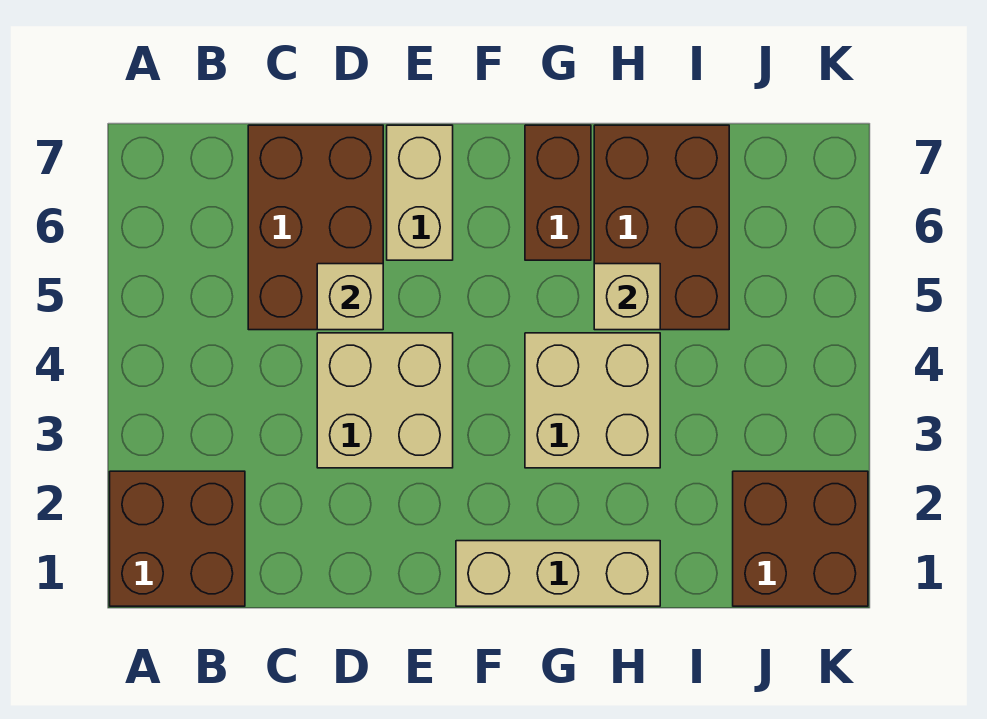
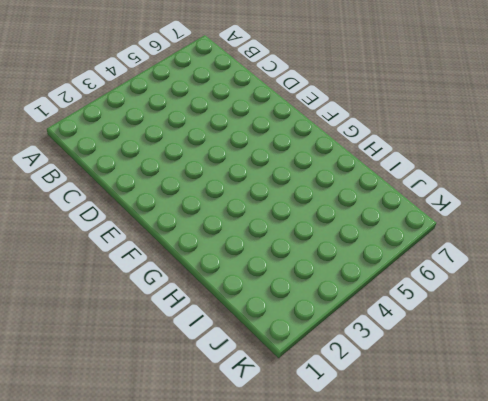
none -> brown brick A1:B2 level 1
none -> brown brick C5:D7 level 1

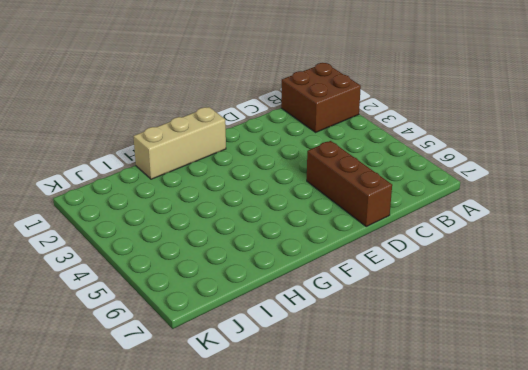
brown brick D5:D7 level 1 -> brown brick C5:D7 level 1
none -> tan brick D3:E4 level 1
none -> tan brick E6:E7 level 1

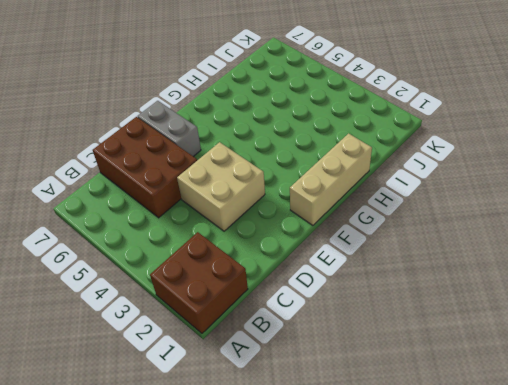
grey brick E6:E7 level 1 -> tan brick E6:E7 level 1
none -> tan brick G3:H4 level 1
none -> brown brick G6:G7 level 1

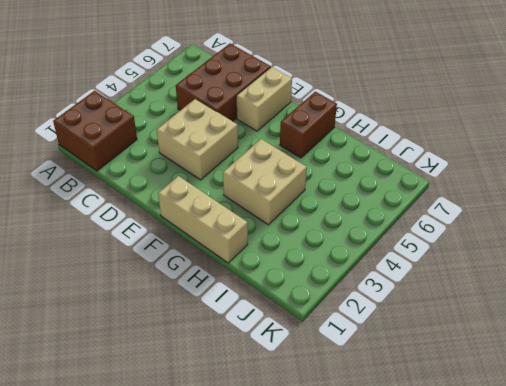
none -> brown brick H5:I7 level 1
none -> brown brick J1:K2 level 1

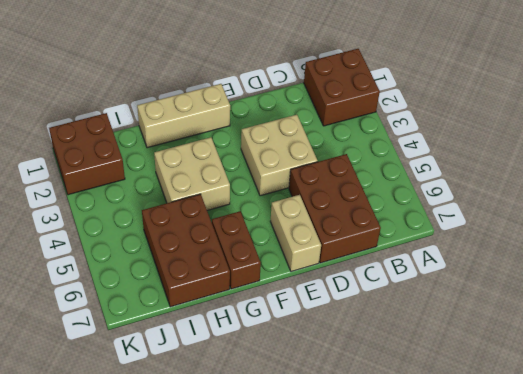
none -> tan brick D5 level 2
none -> tan brick H5 level 2

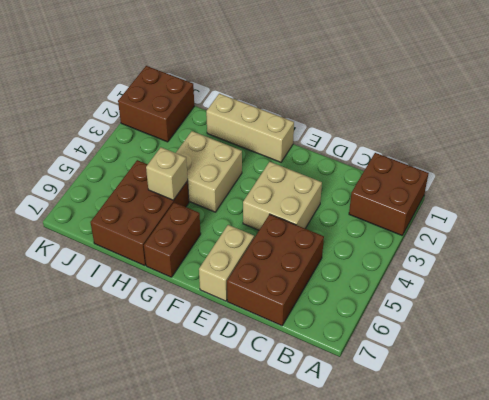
none -> tan brick D5 level 2

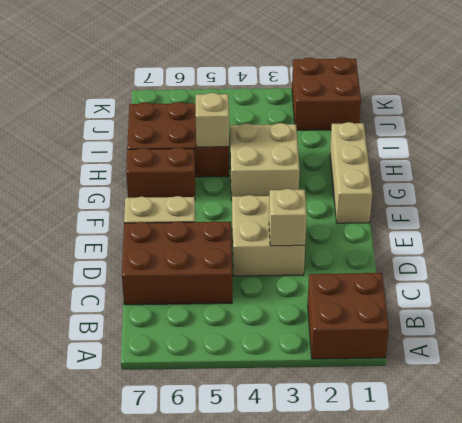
tan brick D3 level 2 -> tan brick D5 level 2

